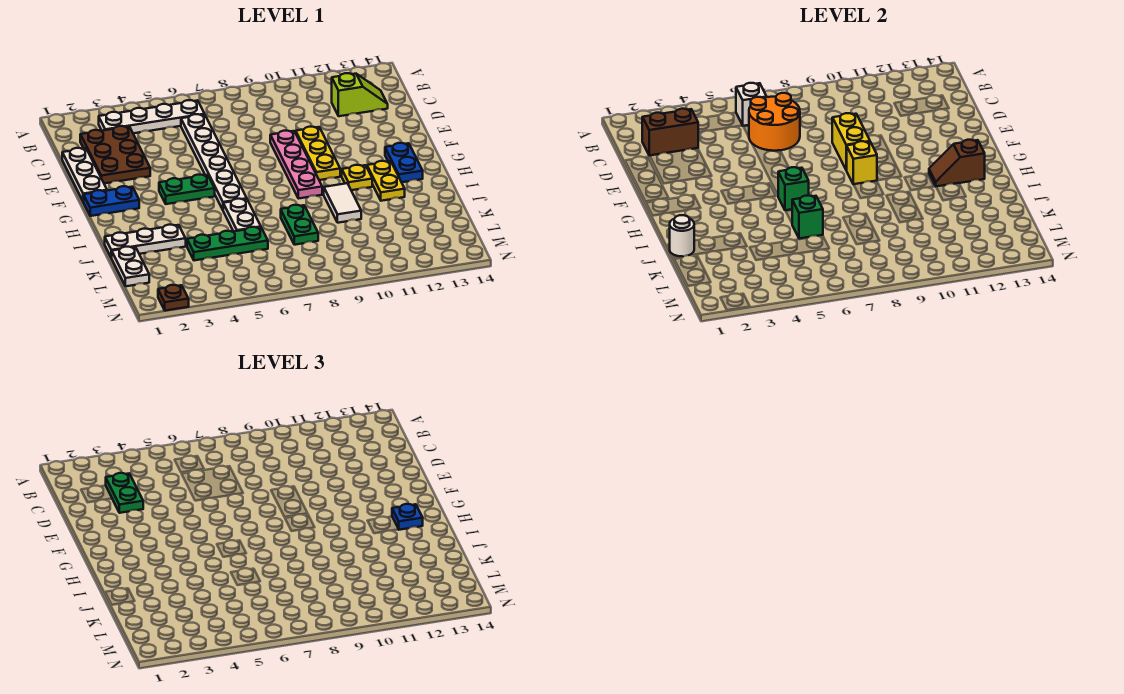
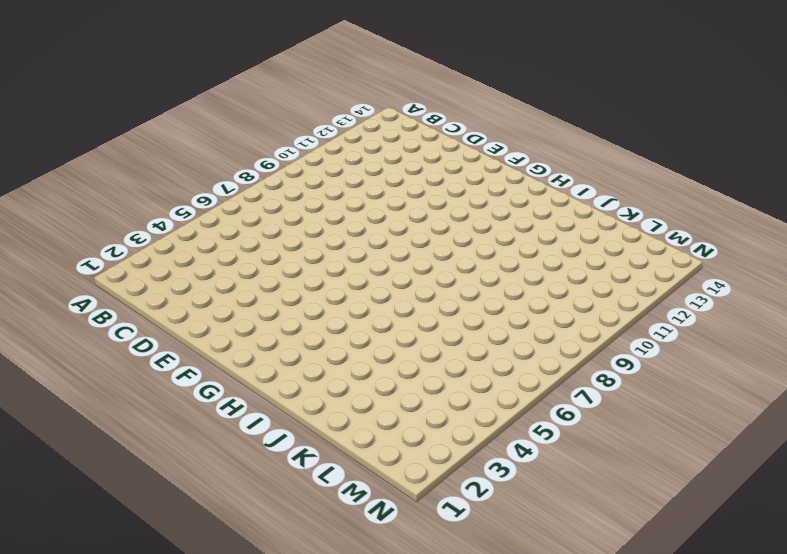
none -> white plate B3:B6 level 1
none -> brown plate C2:E3 level 1
none -> white plate C6:H6 level 1
none -> lime slope C12:C13 level 1 top 12

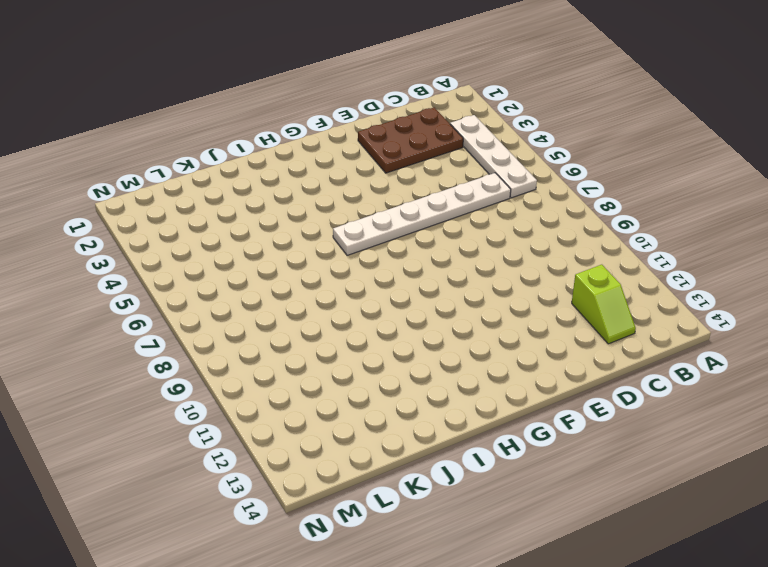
none -> white plate D1:F1 level 1
none -> pink plate E9:H9 level 1
none -> yellow plate E10:G10 level 1
none -> blue plate G1:G2 level 1

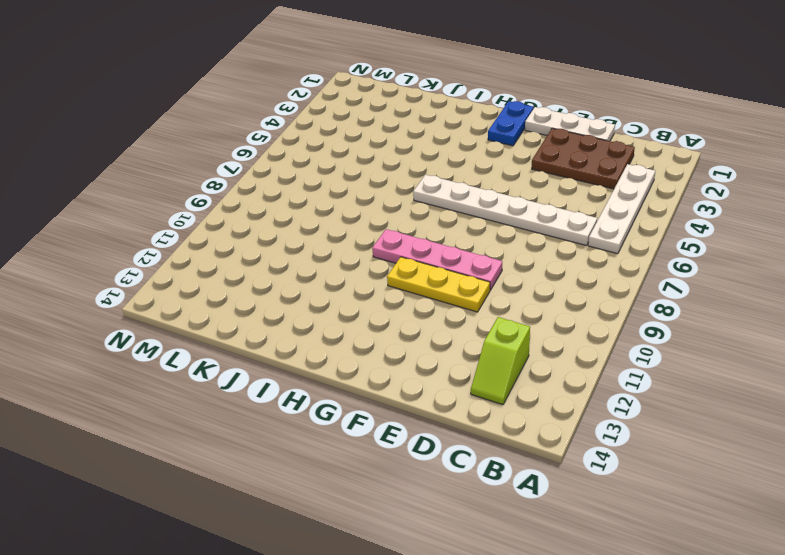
none -> green plate G4:G5 level 1
none -> blue plate G13:H13 level 1
none -> yellow plate H11 level 1
none -> yellow plate H12:I12 level 1

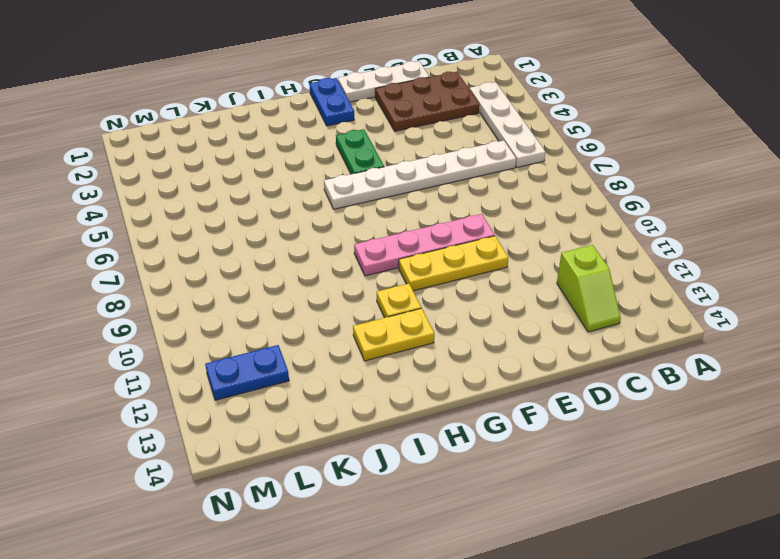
blue plate L12:M12 level 1 -> blue plate G13:H13 level 1
none -> white plate I6:J6 level 1
none -> white tile I10:J10 level 1
none -> white plate J1:J3 level 1
none -> green plate J8:K8 level 1

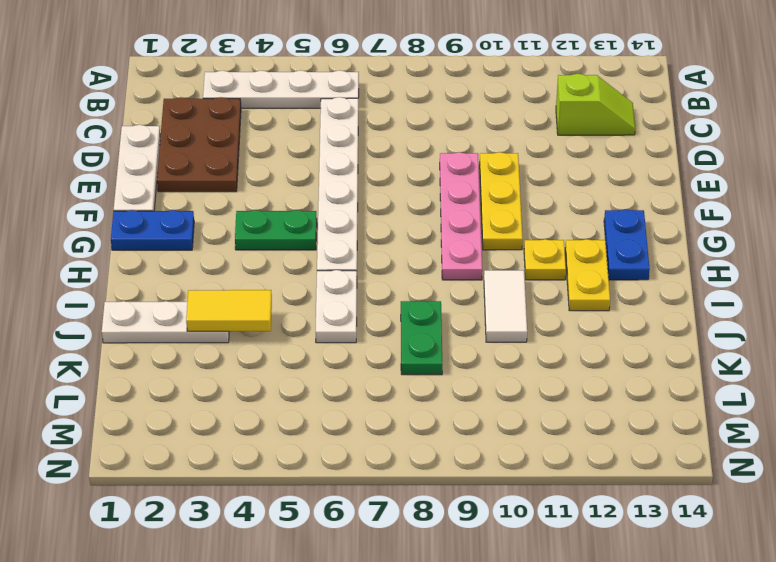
yellow tile J3:J4 level 2 -> none
none -> white plate K1:L1 level 1
none -> green plate K4:K6 level 1
none -> brown plate N2 level 1
none -> white brick B6 level 2

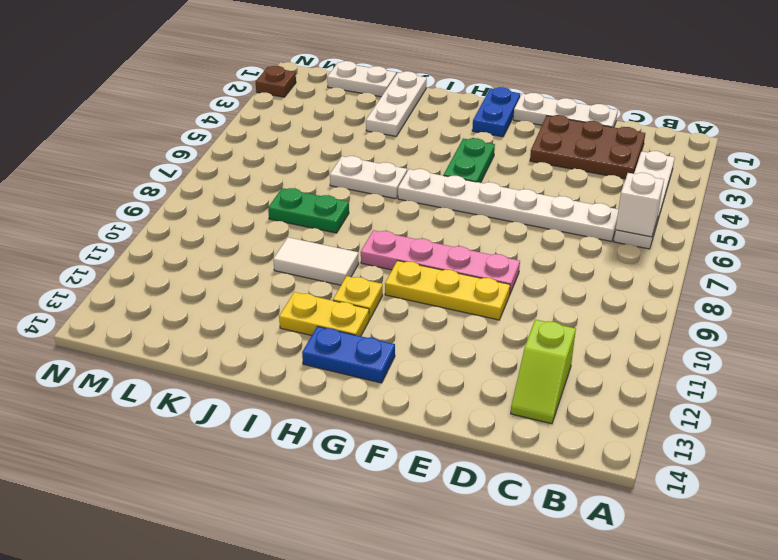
none -> green plate K4:K6 level 1
none -> brown brick C2:C3 level 2
none -> orange round brick C6:D7 level 2
none -> yellow brick E9:F9 level 2

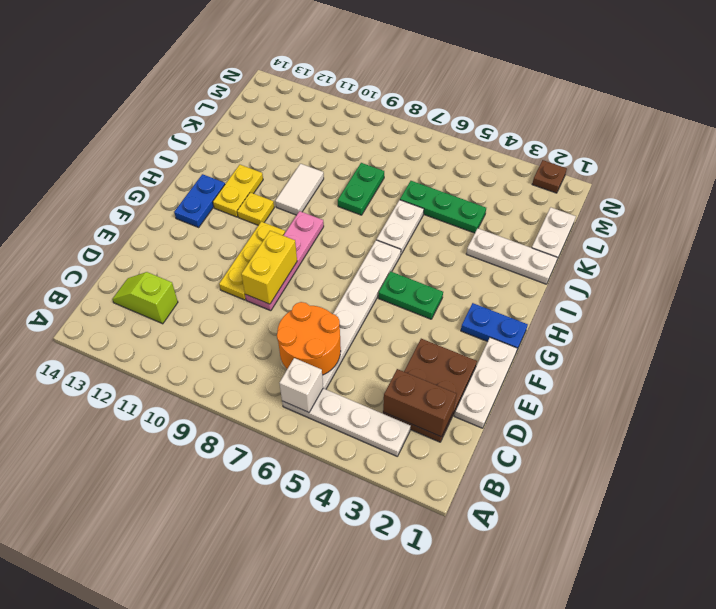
none -> yellow brick G9 level 2
none -> green brick H6 level 2
none -> brown slope H12:H13 level 2 top 13
none -> white round brick J1 level 2

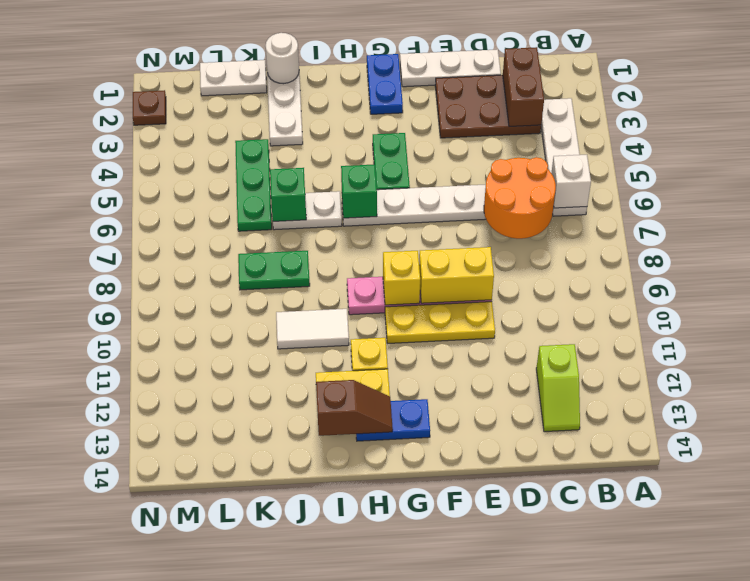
brown slope H13:I13 level 2 top I -> brown slope H12:H13 level 2 top 13
none -> green plate C3:D3 level 3
none -> blue plate H13 level 3

